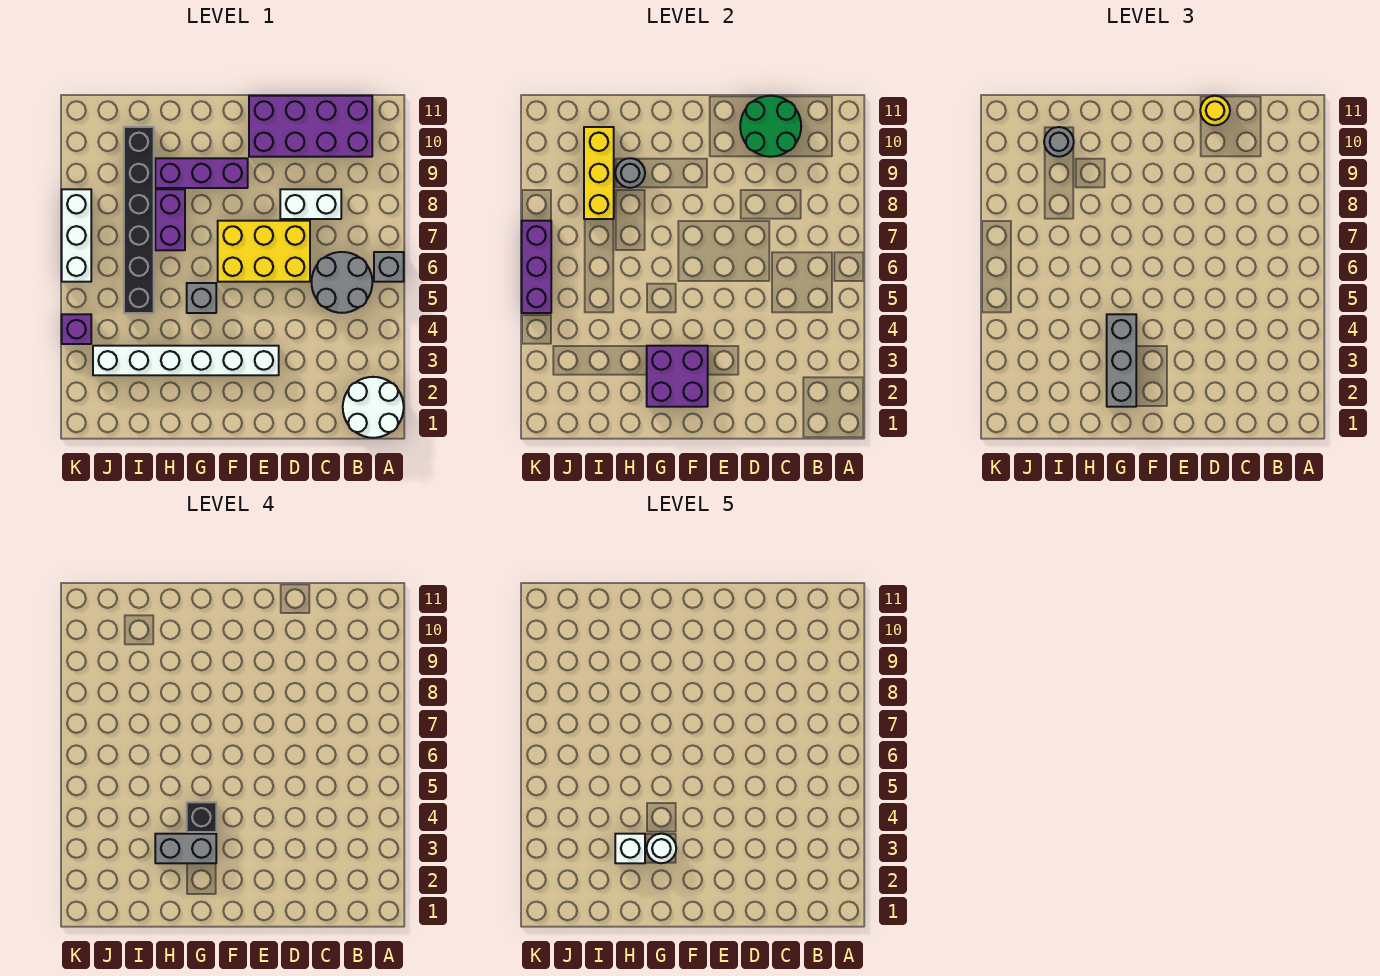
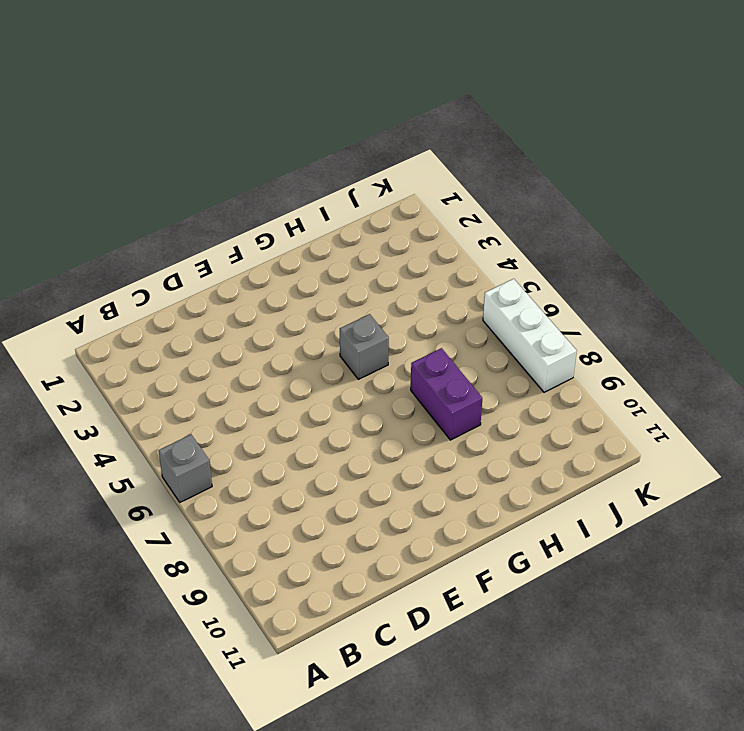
none -> white round brick A1:B2 level 1
none -> grey round brick B5:C6 level 1
none -> purple brick B10:E11 level 1

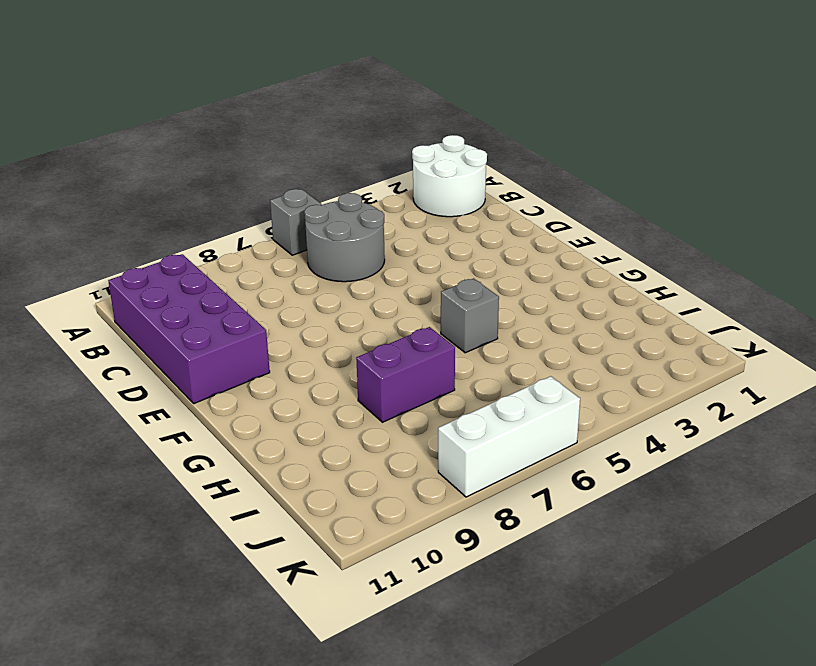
none -> white brick C8:D8 level 1
none -> yellow brick D6:F7 level 1
none -> white brick E3:J3 level 1

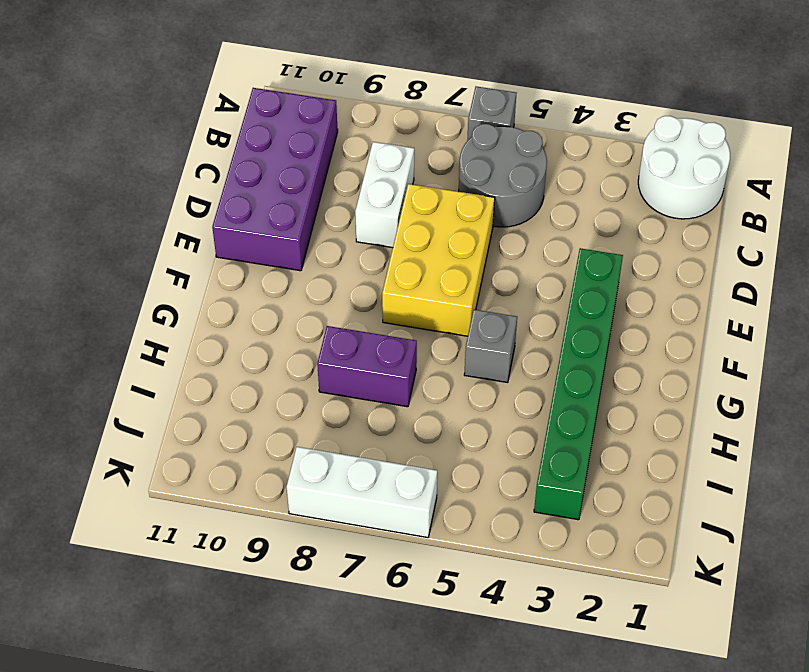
green brick E3:J3 level 1 -> white brick E3:J3 level 1
none -> purple brick F9:H9 level 1
none -> black brick I5:I10 level 1
none -> purple brick K4 level 1

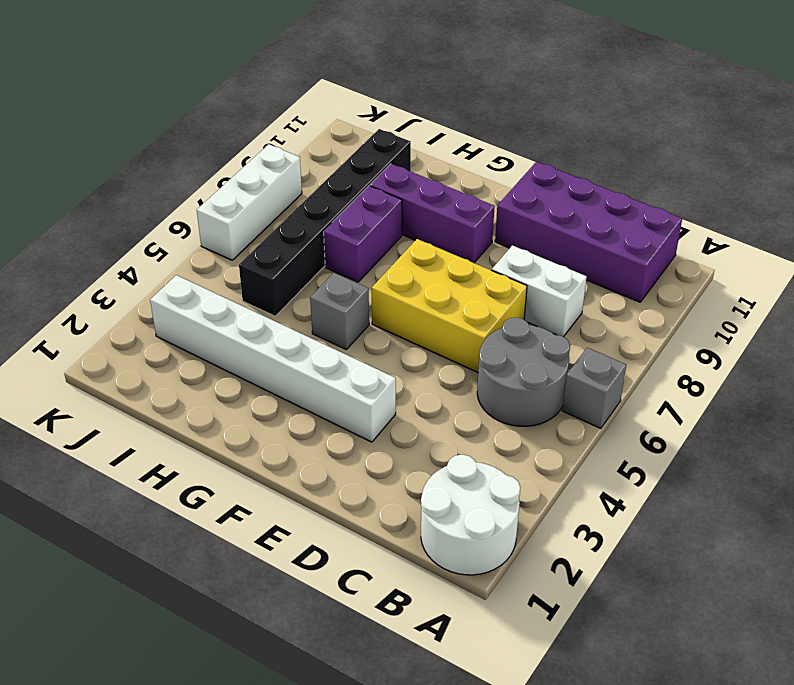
none -> purple brick K4 level 1
none -> green round brick C10:D11 level 2
none -> purple brick F2:G3 level 2

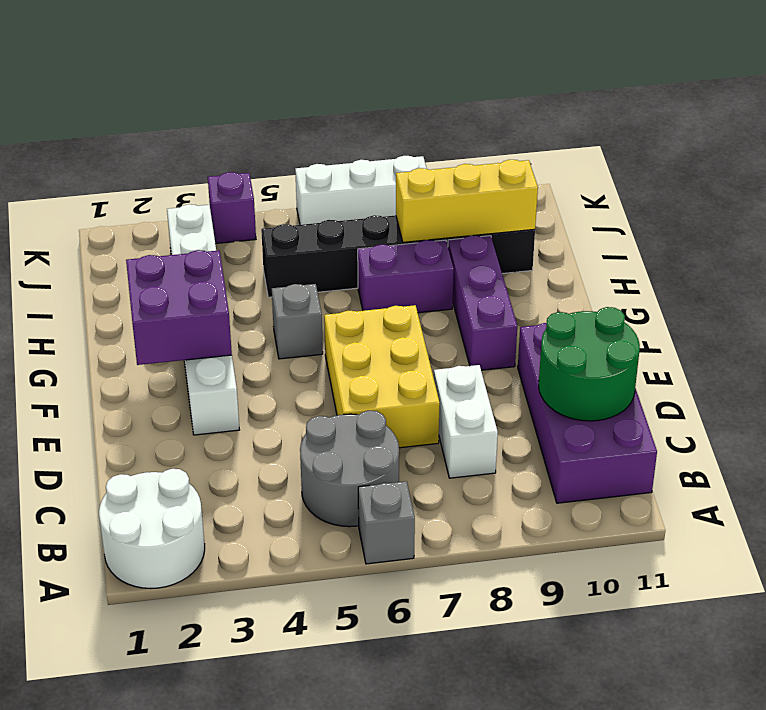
none -> grey round brick H9 level 2
none -> purple brick K5:K7 level 2
none -> yellow round brick D11 level 3

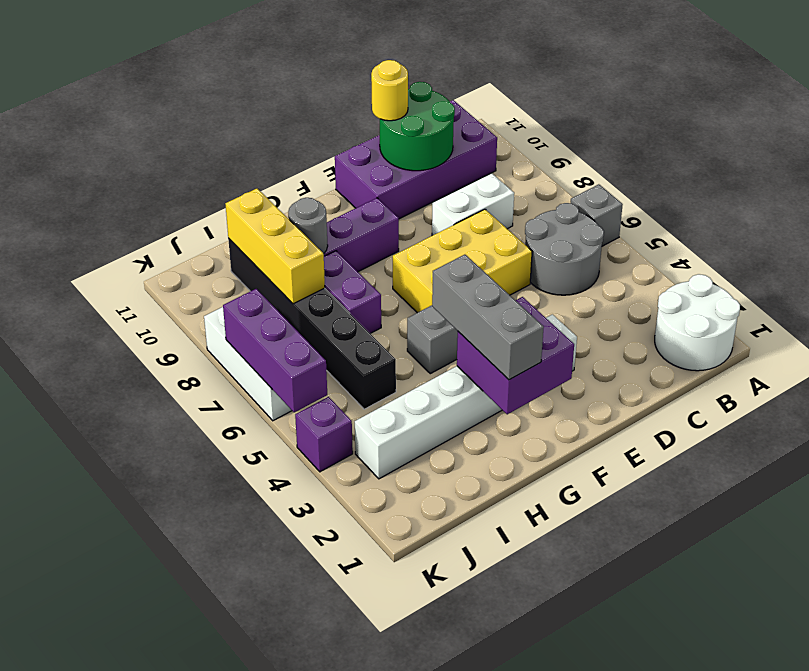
none -> grey round brick I10 level 3
none -> grey brick G3:H3 level 4
none -> black brick G4 level 4

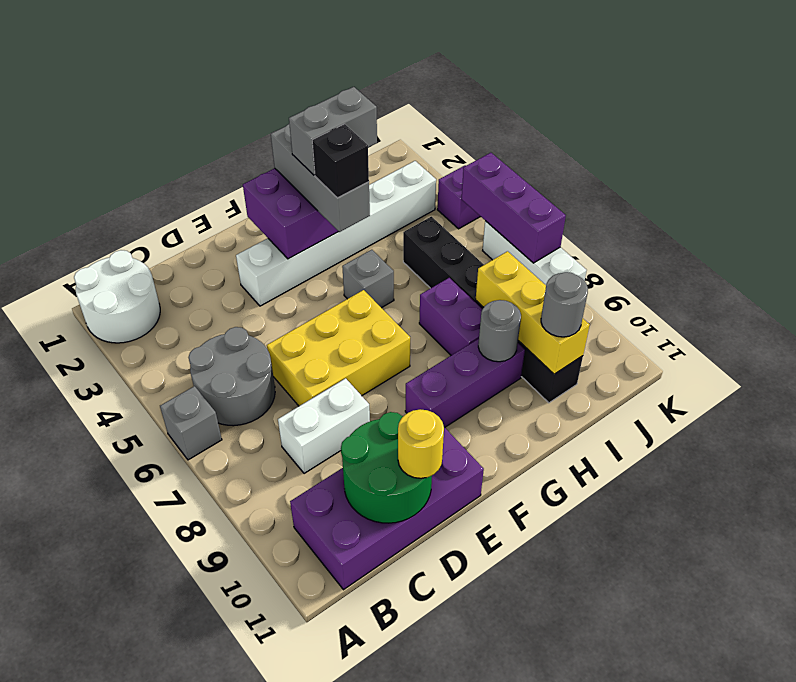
none -> white round brick G3 level 5
none -> white brick H3 level 5

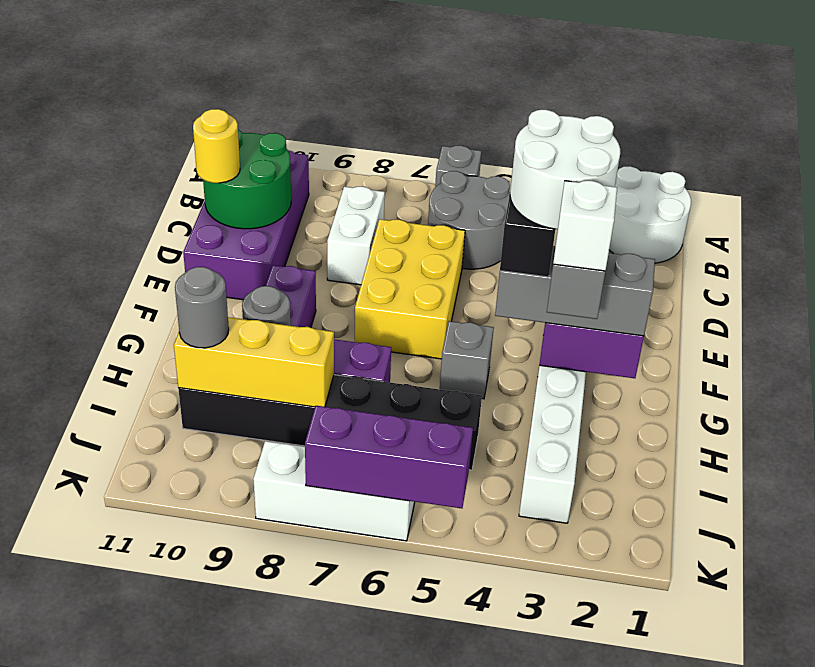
white round brick F3:G4 level 5 -> white round brick G3 level 5
none -> purple brick K4 level 1

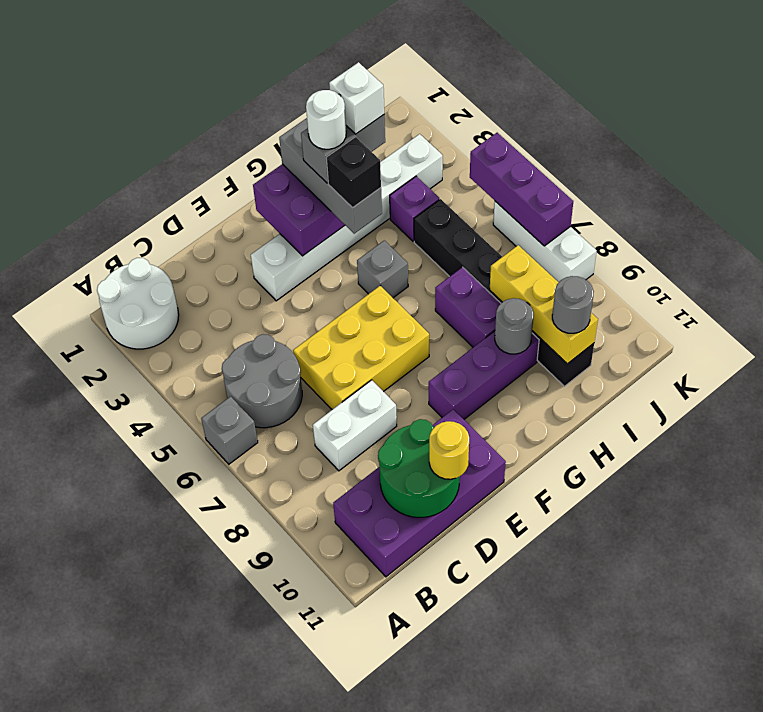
purple brick I4 level 1 -> purple brick K4 level 1

